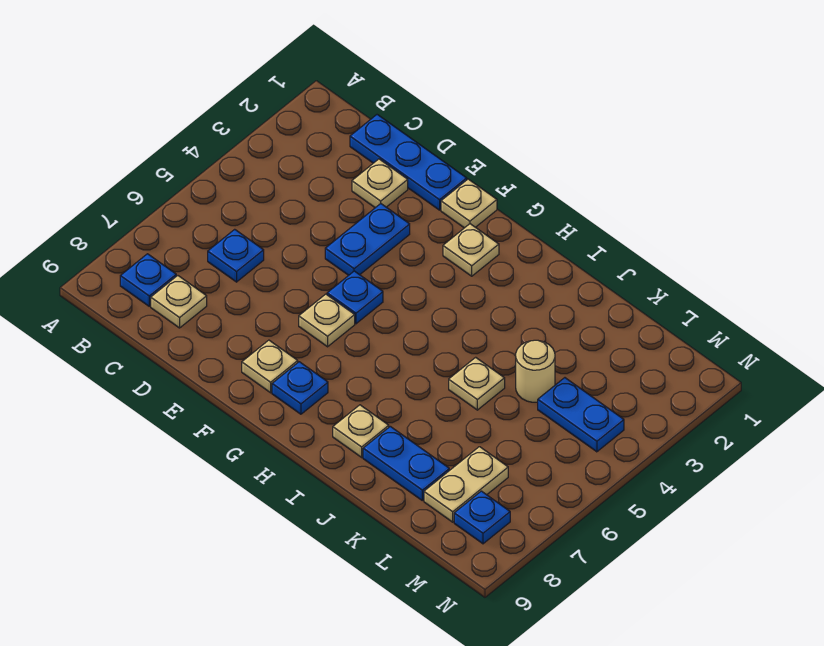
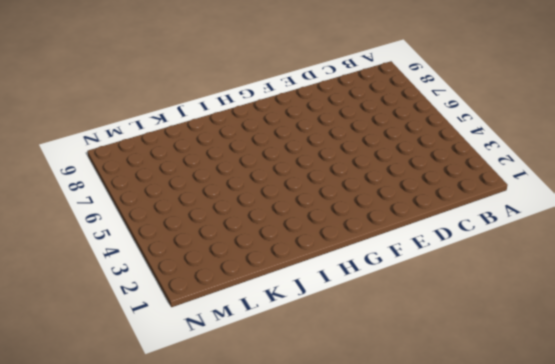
none -> blue plate B8 level 1
none -> blue plate C1:E1 level 1
none -> blue plate C6 level 1

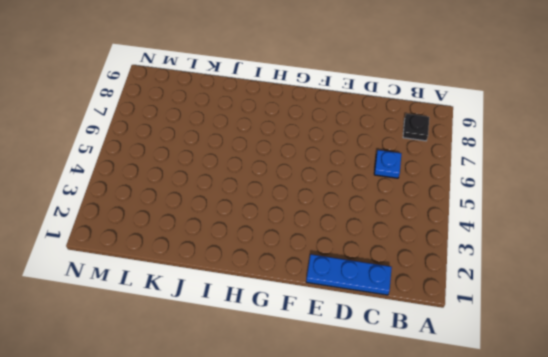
black plate B8 level 1 -> blue plate B8 level 1
none -> tan plate C8 level 1
none -> tan plate D2 level 1
none -> blue plate E3:E4 level 1

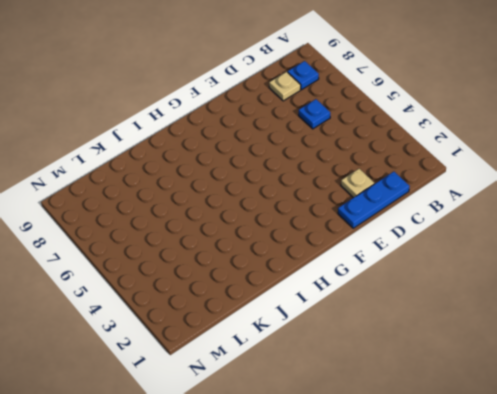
none -> blue plate E3:E4 level 1
none -> tan plate F1 level 1
none -> blue plate F5 level 1

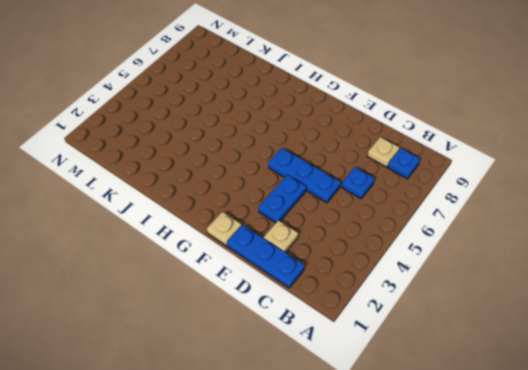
blue plate D5:F5 level 1 -> blue plate F5 level 1
none -> tan plate F6 level 1
none -> tan plate F8 level 1
none -> tan plate G2 level 1

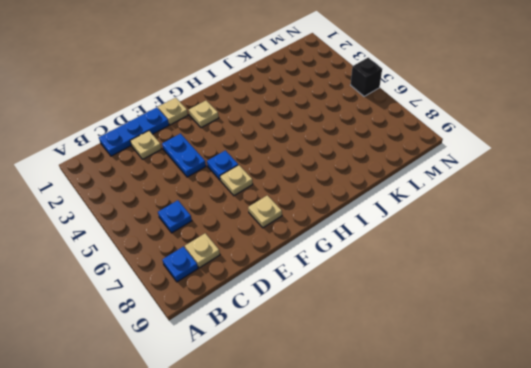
black brick N5 level 1 -> none
none -> blue plate G8 level 1
none -> tan plate I8 level 1
none -> tan plate J5 level 1

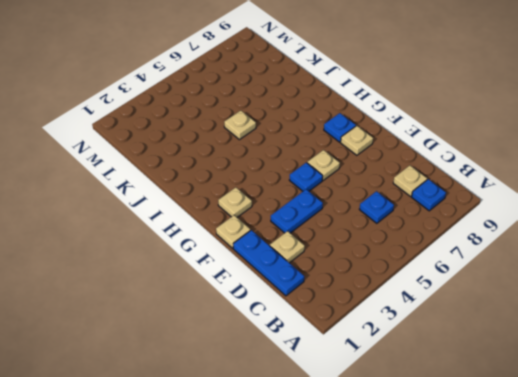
none -> tan plate I8 level 1
none -> blue plate J8:K8 level 1
none -> tan round brick K4 level 1

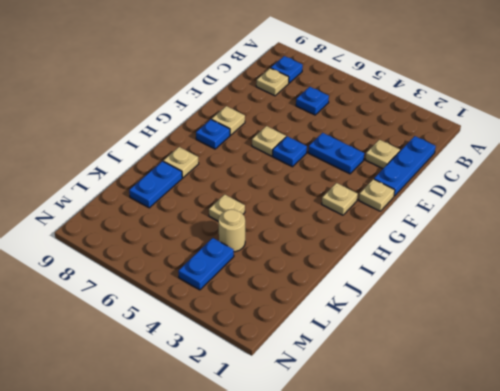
none -> tan plate L7:L8 level 1
none -> blue plate M8 level 1

